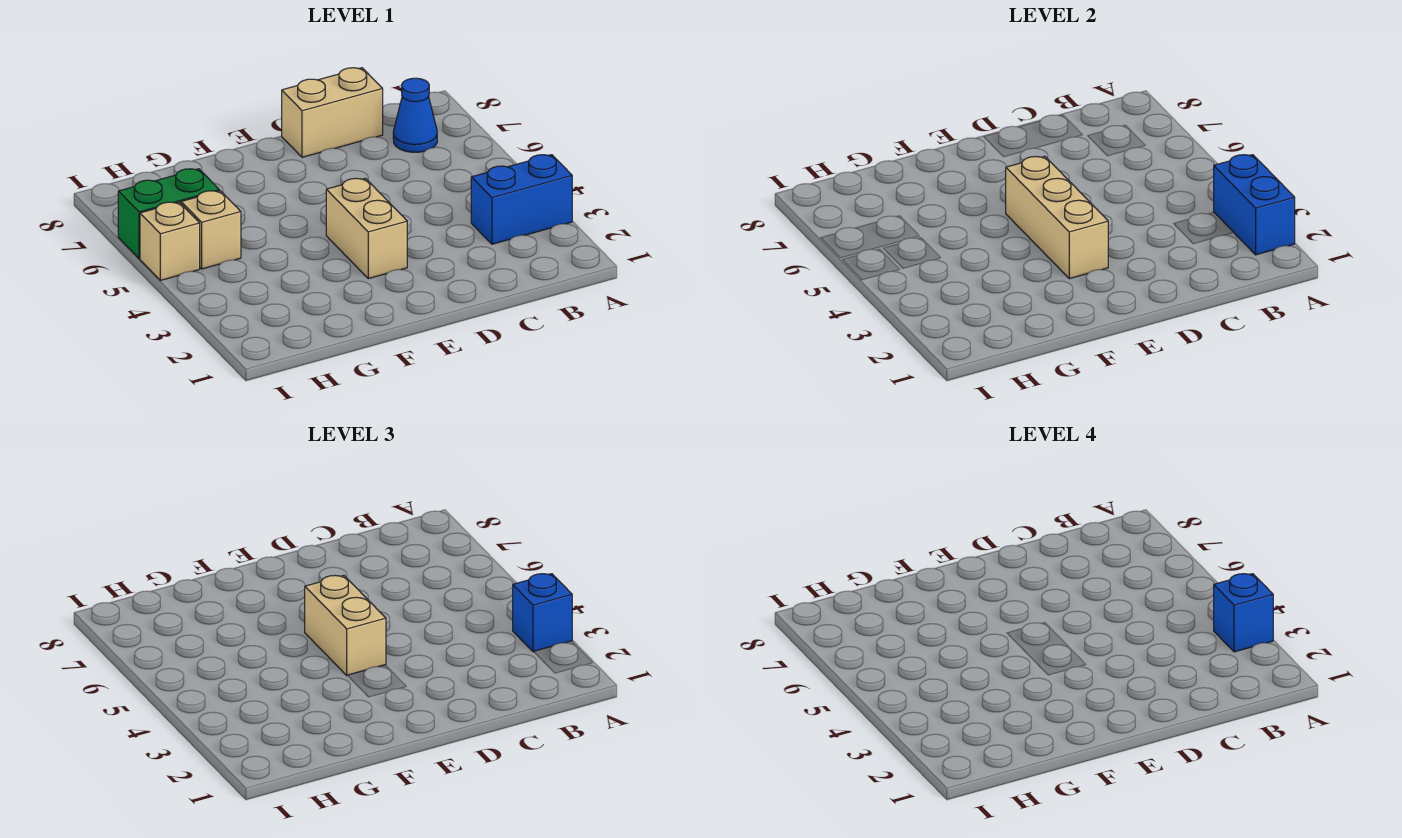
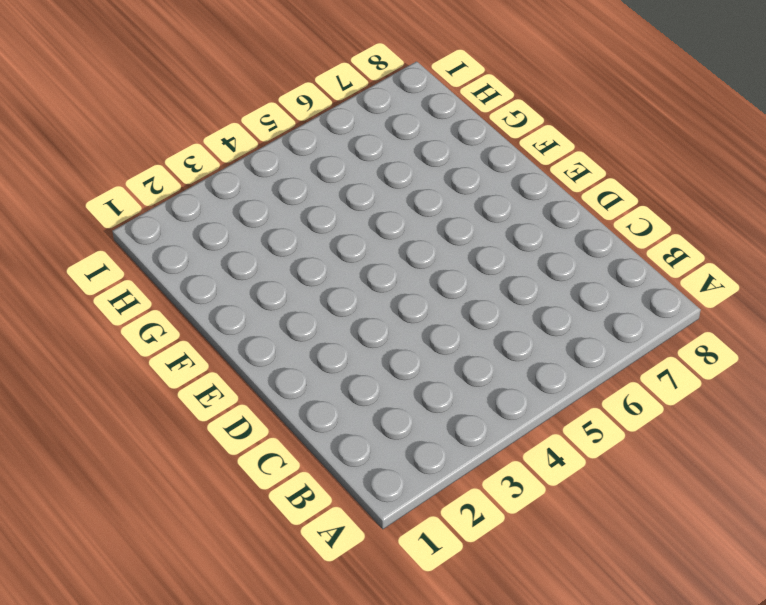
none -> blue brick A3:B3 level 1
none -> blue cone B7 level 1
none -> tan brick C8:D8 level 1

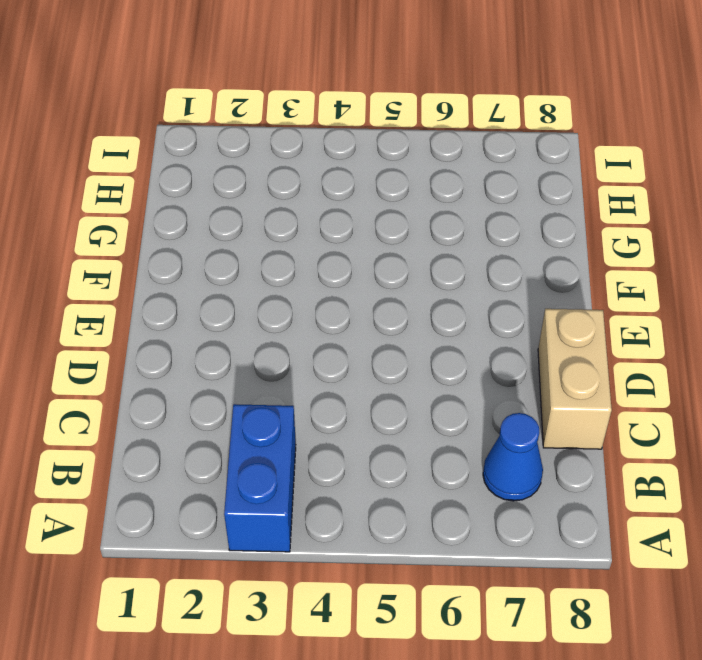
none -> tan brick E3:E4 level 1
none -> tan brick H5 level 1
none -> green brick H6:I6 level 1

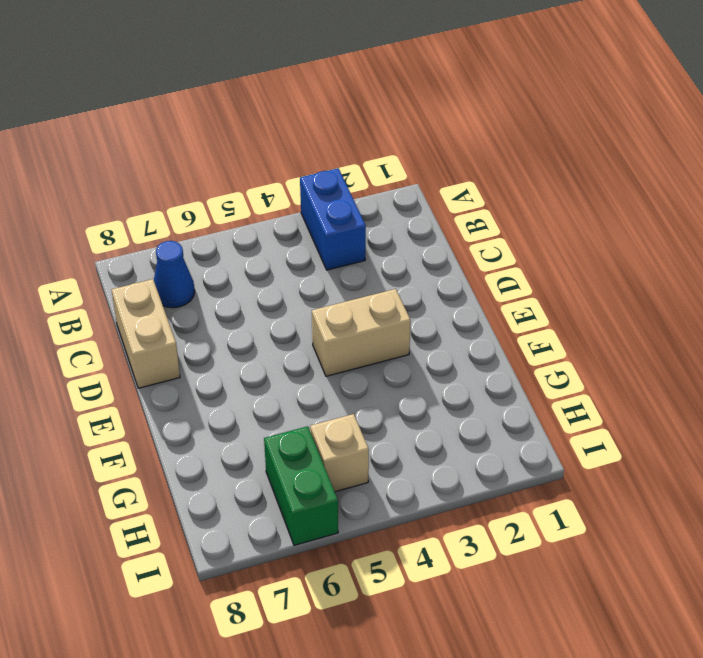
none -> tan brick I5 level 1
none -> blue brick A2:A3 level 2
none -> tan brick E3:E5 level 2

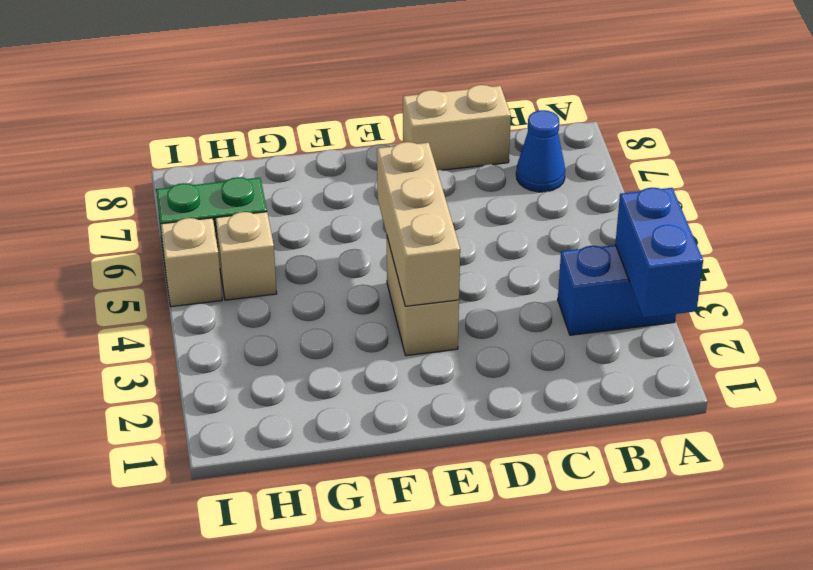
none -> blue brick A3 level 3
none -> tan brick E4:E5 level 3
none -> blue brick A3 level 4

